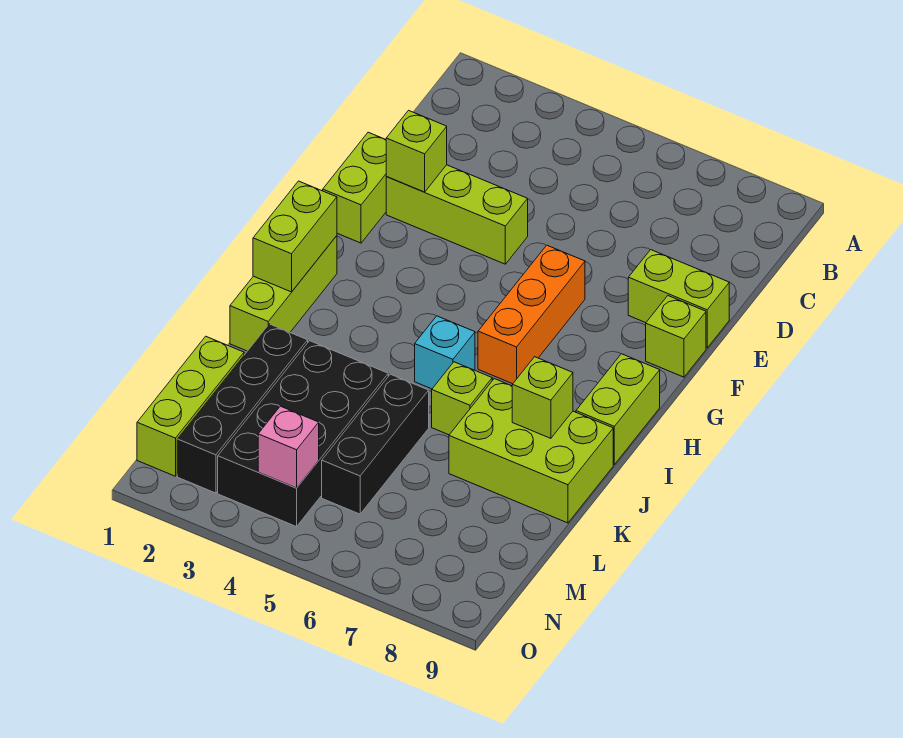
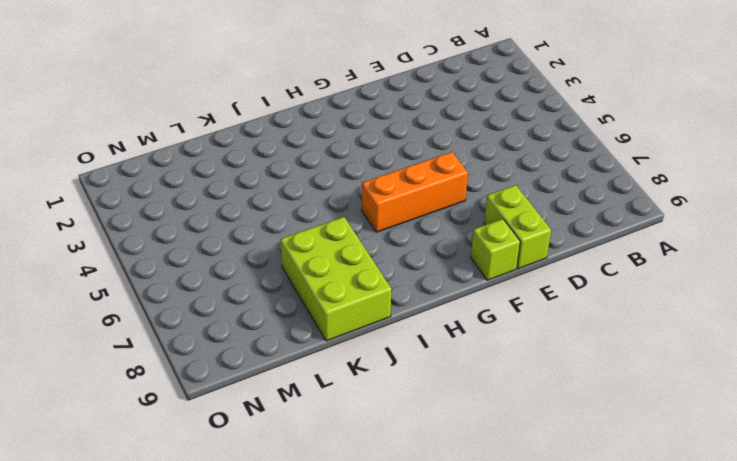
none -> lime brick E1:F1 level 1
none -> lime brick E2:E4 level 1
none -> lime brick H1:J1 level 1

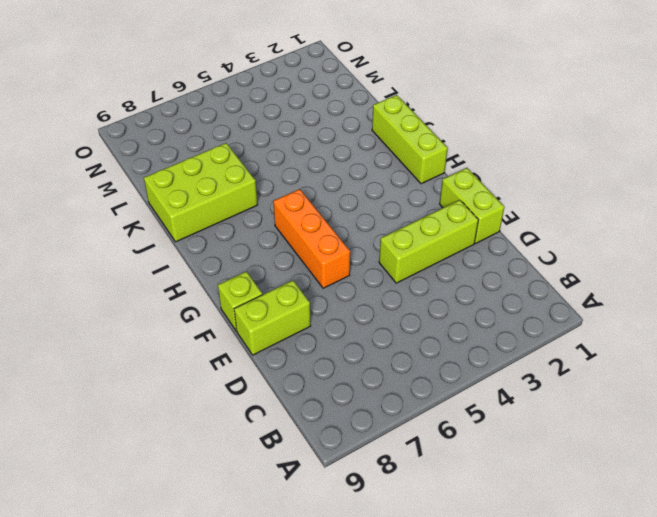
none -> lime brick H9:I9 level 1
none -> cyan brick I5 level 1
none -> lime brick J6 level 1

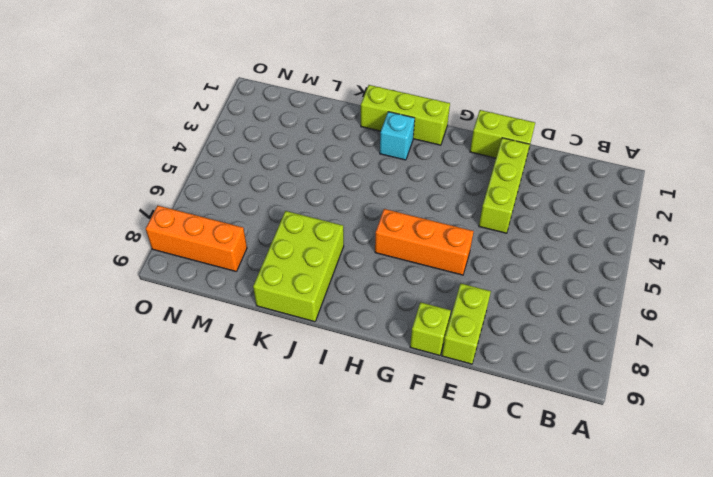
cyan brick I2 level 1 -> cyan brick I5 level 1
orange brick M8:O8 level 1 -> none
none -> lime brick H9:I9 level 1
none -> lime brick J6 level 1
none -> black brick K2:N2 level 1

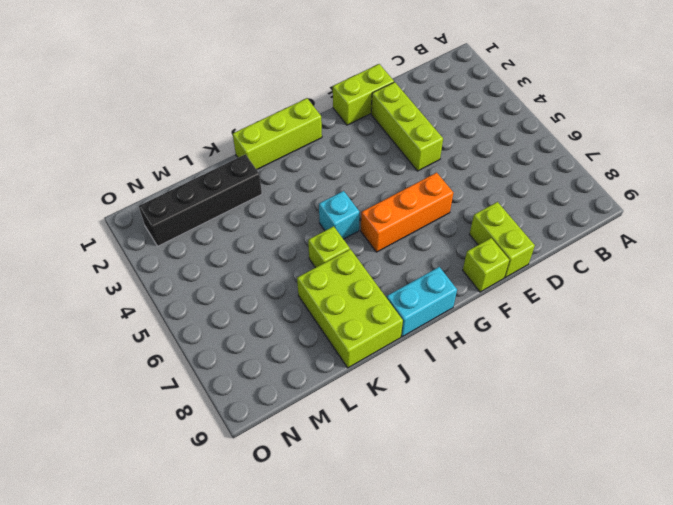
cyan brick H9:I9 level 1 -> lime brick H9:I9 level 1
none -> black brick K3:N4 level 1
none -> black brick K5:M5 level 1
none -> lime brick L1:N1 level 1

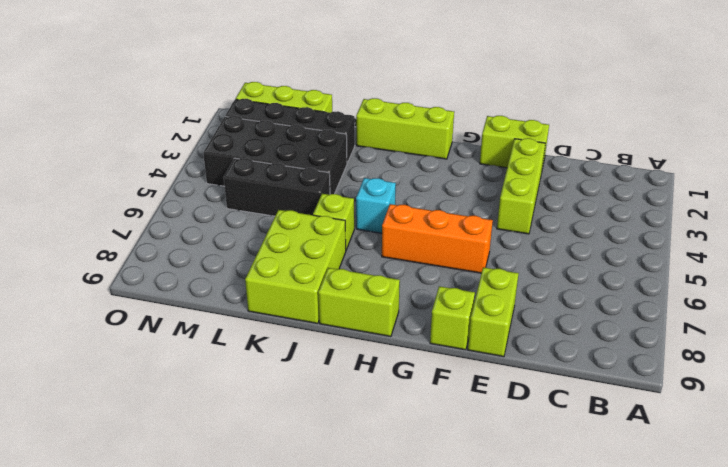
none -> lime brick E2 level 2
none -> lime brick H1:I1 level 2
none -> lime brick J8 level 2

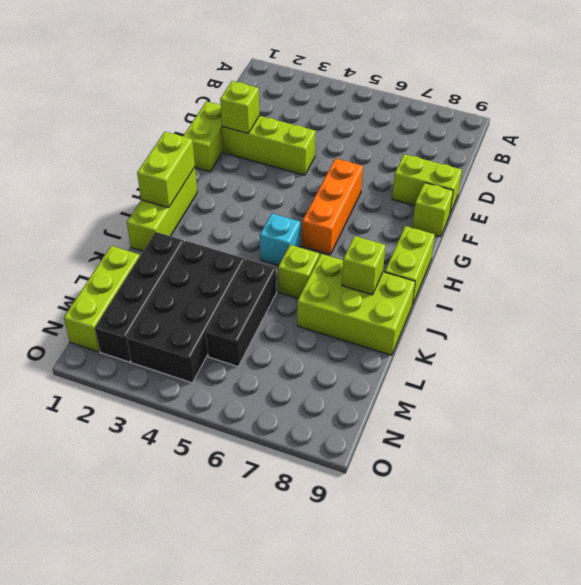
none -> pink brick N4 level 2

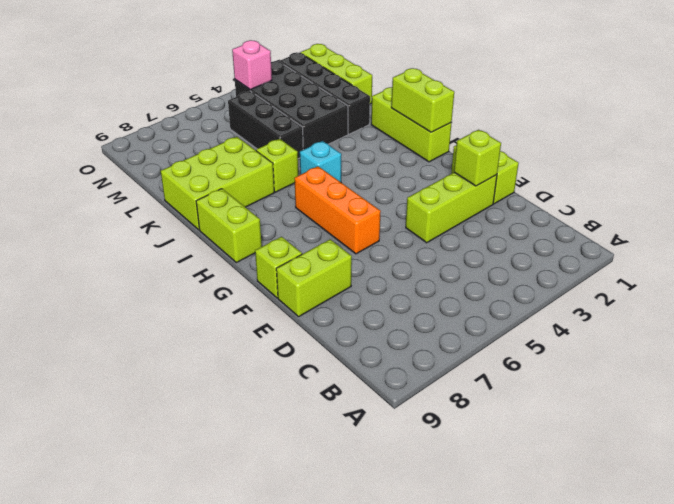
none -> lime brick J8 level 2

